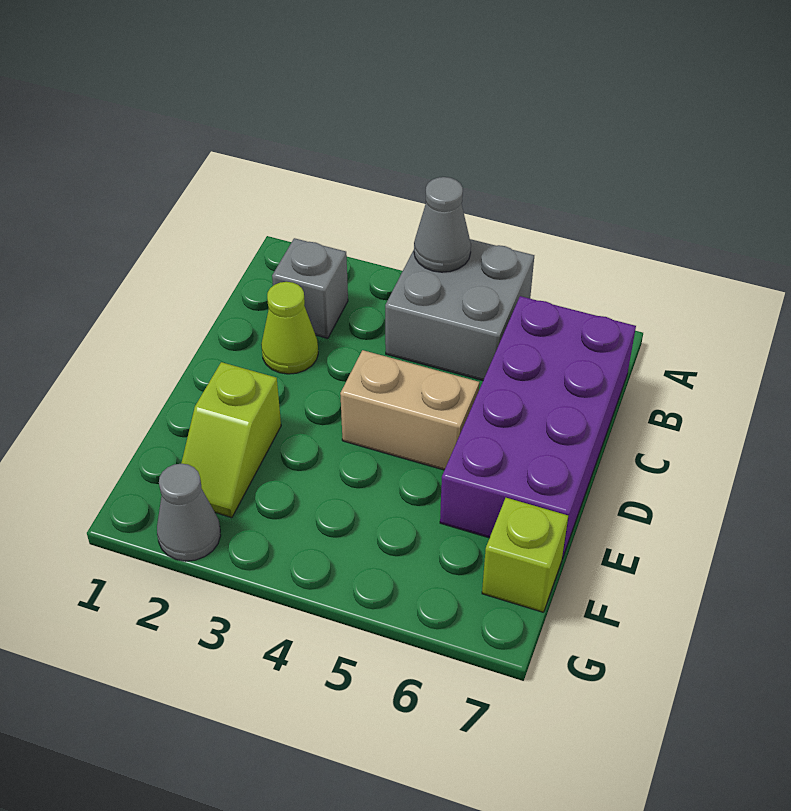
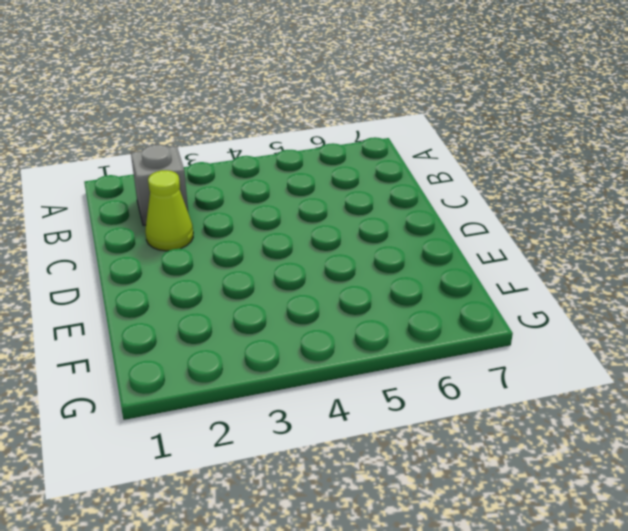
none -> grey brick A4:B5 level 1
none -> purple brick B6:E7 level 1

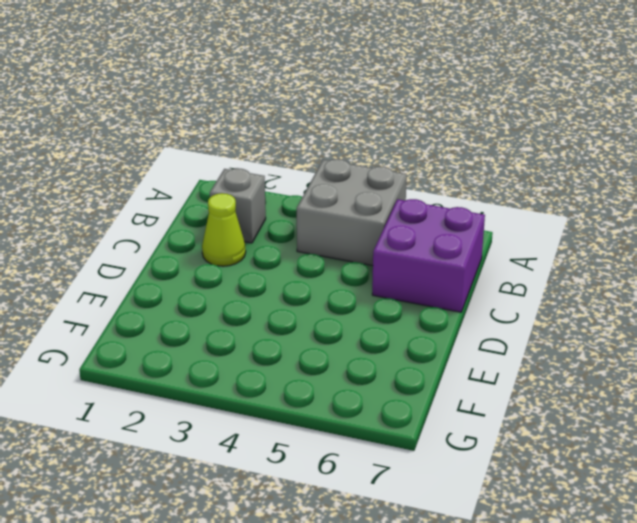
purple brick B6:C7 level 1 -> purple brick B6:E7 level 1
none -> tan brick D4:D5 level 1
none -> lime slope E2:F2 level 1 top E

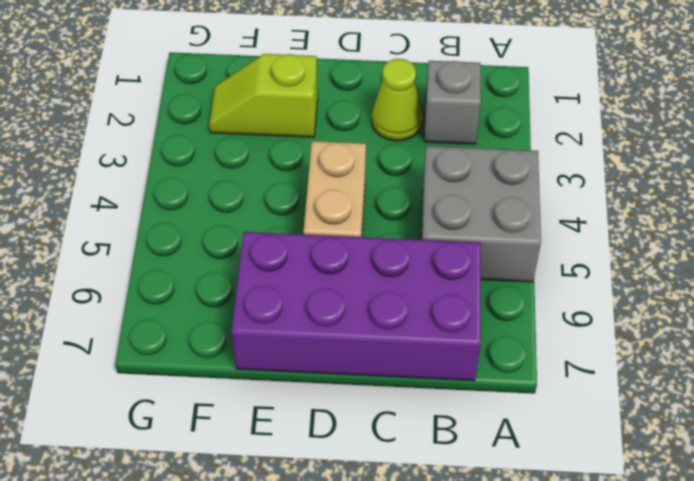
none -> lime brick F7 level 1
none -> grey cone G2 level 1

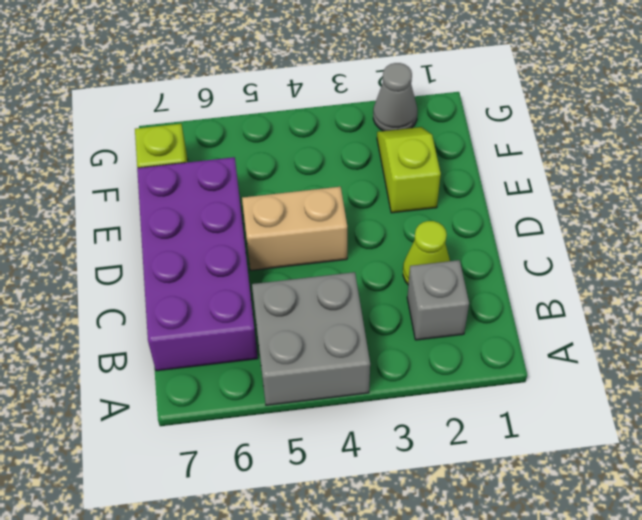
none -> grey cone A4 level 2

